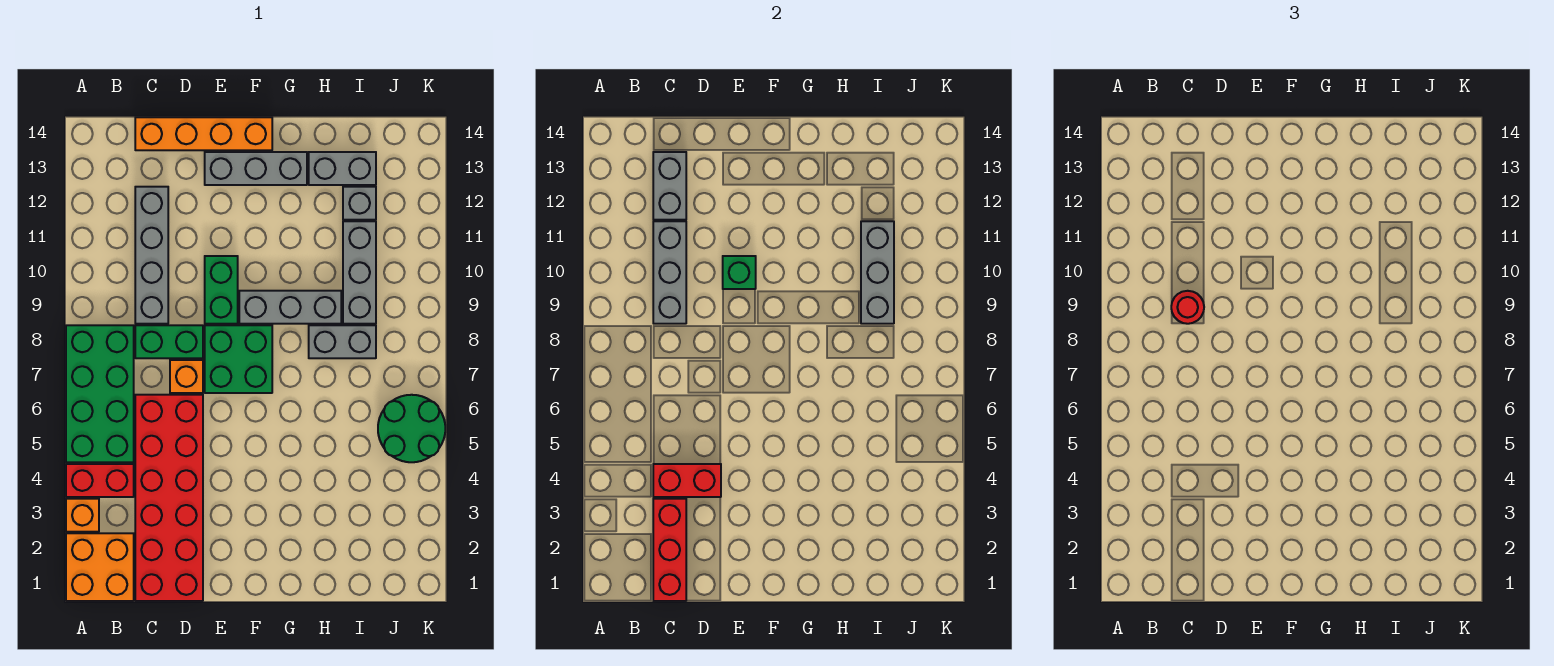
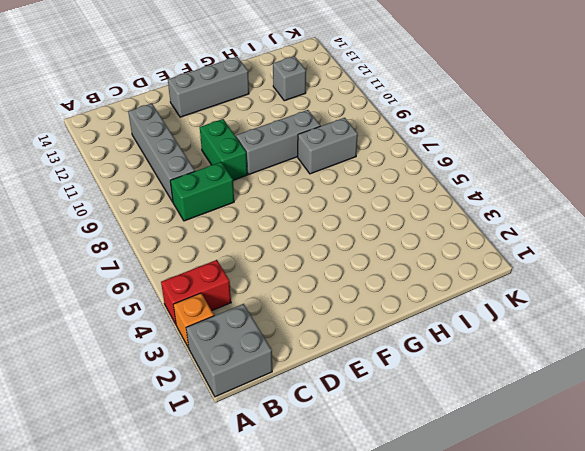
grey brick A1:B2 level 1 -> orange brick A1:B2 level 1
none -> green brick A5:B8 level 1
none -> red brick C1:D6 level 1
none -> orange brick C14:F14 level 1

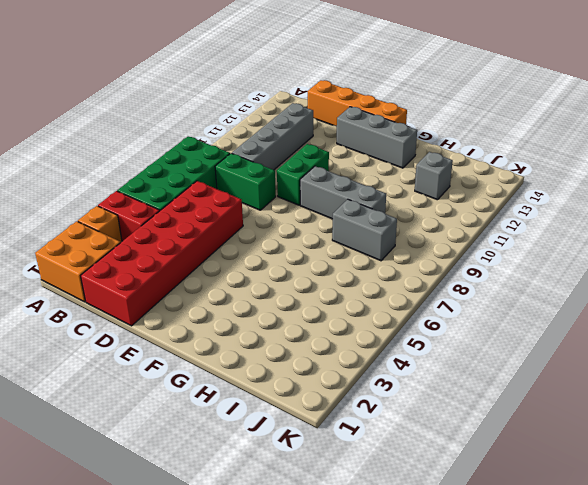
none -> orange brick D7 level 1
none -> green brick E7:F8 level 1
none -> grey brick H13:I13 level 1

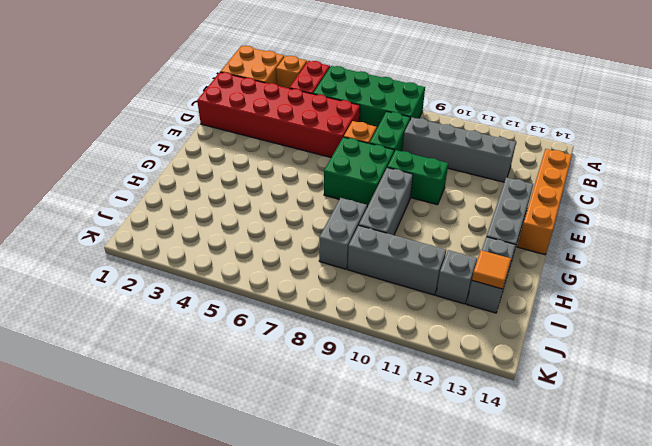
orange tile I13 level 2 -> none
none -> green round brick J5:K6 level 1
none -> red brick C1:C3 level 2
none -> red brick C4:D4 level 2

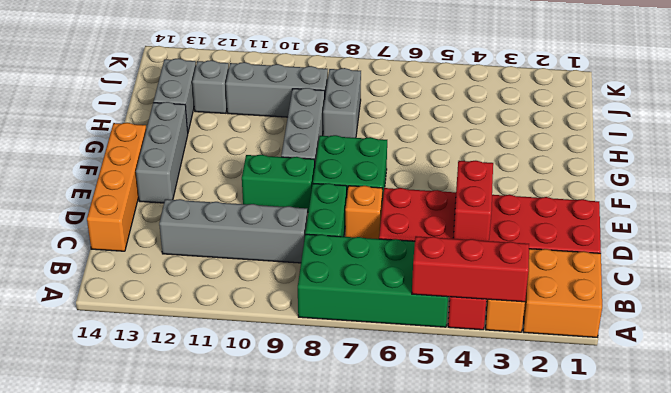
red brick A3:A5 level 2 -> red brick C1:C3 level 2
none -> green round brick J5:K6 level 1
none -> grey brick C9:C11 level 2
none -> grey brick C12:C13 level 2

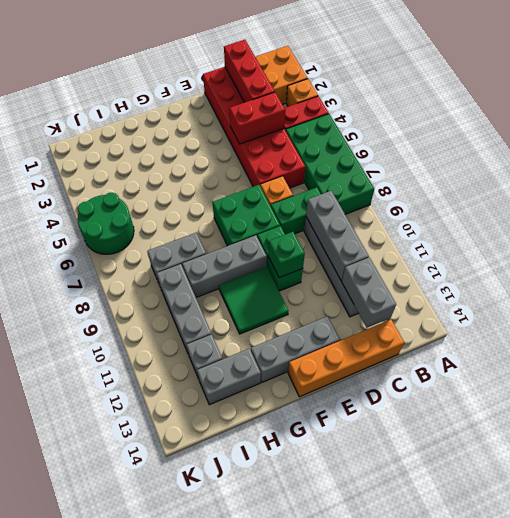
green tile F10:G11 level 1 -> none
none -> grey brick I9:I11 level 2
none -> red round brick C9 level 3

